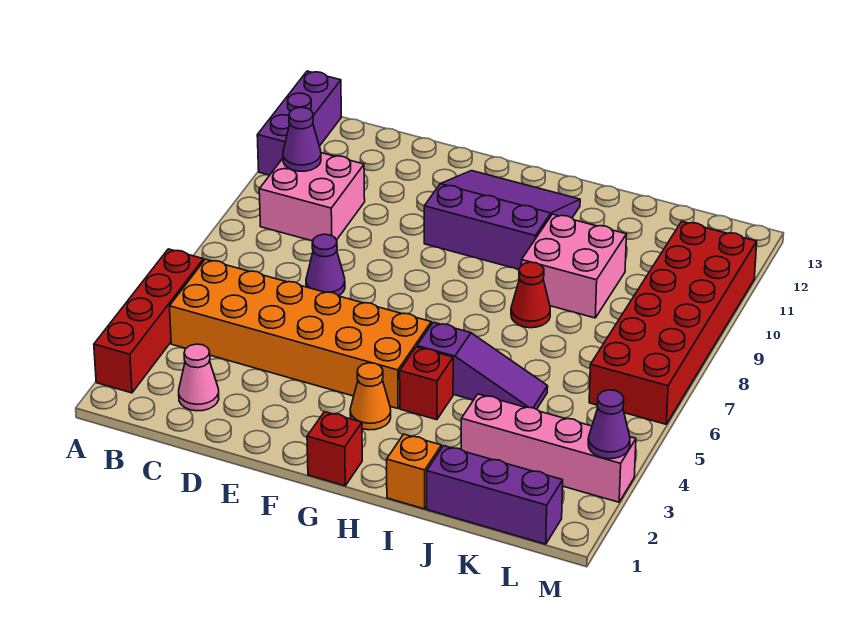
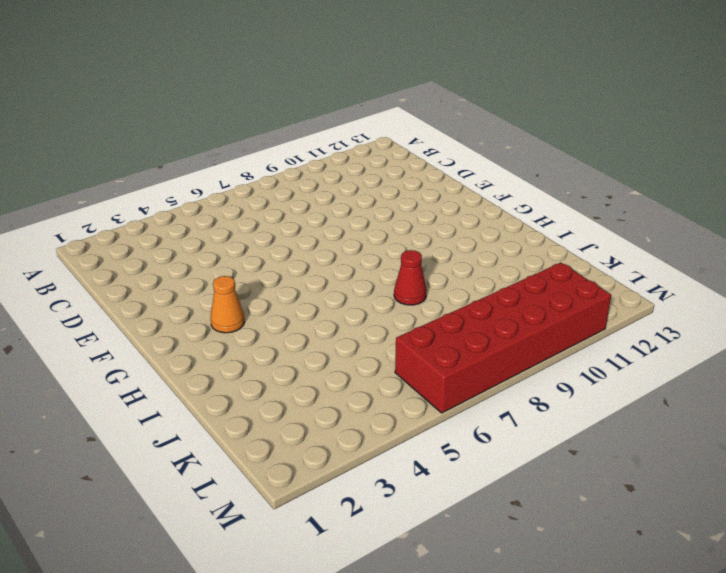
none -> red brick A2:A5 level 1
none -> purple brick A11:A13 level 1
none -> orange brick B4:G5 level 1

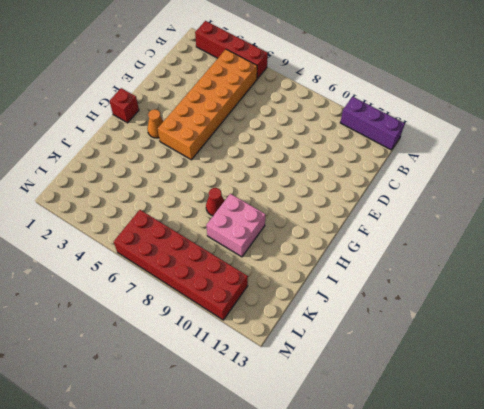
none -> pink brick B9:C10 level 1
none -> pink cone C2 level 1
none -> purple cone D7 level 1

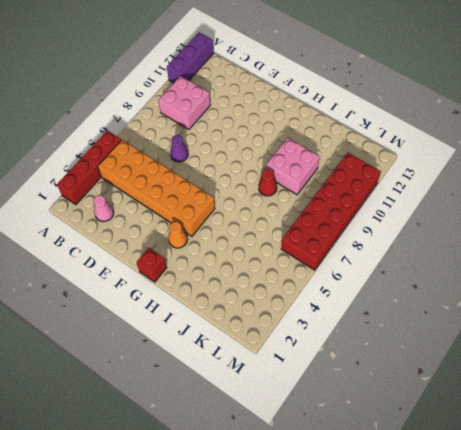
none -> purple slope F10:H12 level 1 top 10
none -> red brick H4 level 1
none -> purple slope H5:J5 level 1 top H

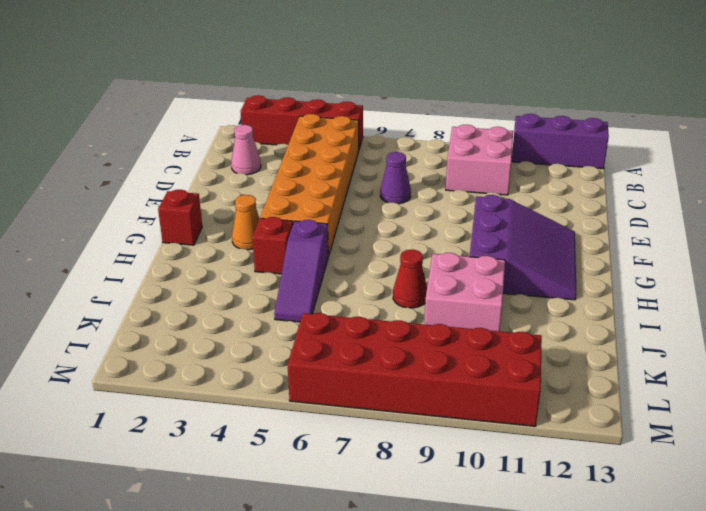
none -> orange brick I1 level 1
none -> purple brick J1:L1 level 1
none -> pink brick J3:M3 level 1

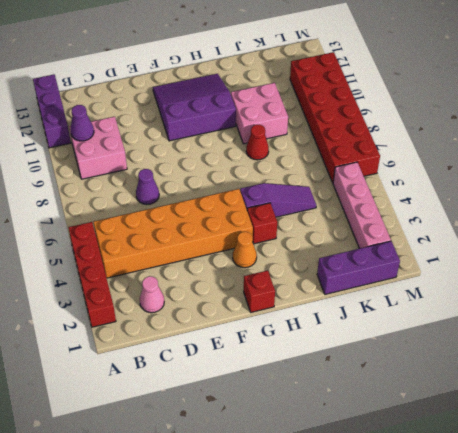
pink brick L2:L5 level 1 -> pink brick J3:M3 level 1
none -> orange brick I1 level 1
none -> purple cone M3 level 2

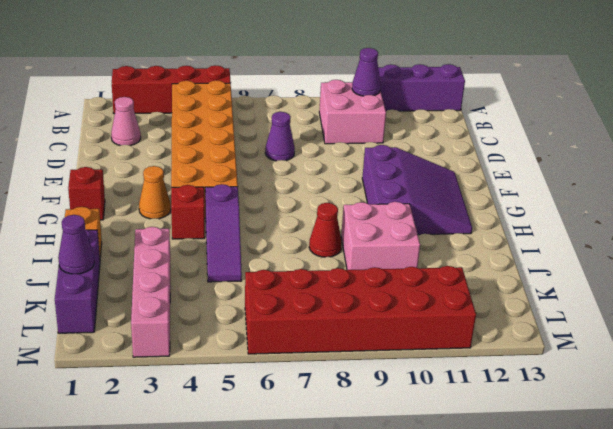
purple cone K1 level 2 -> purple cone M3 level 2

